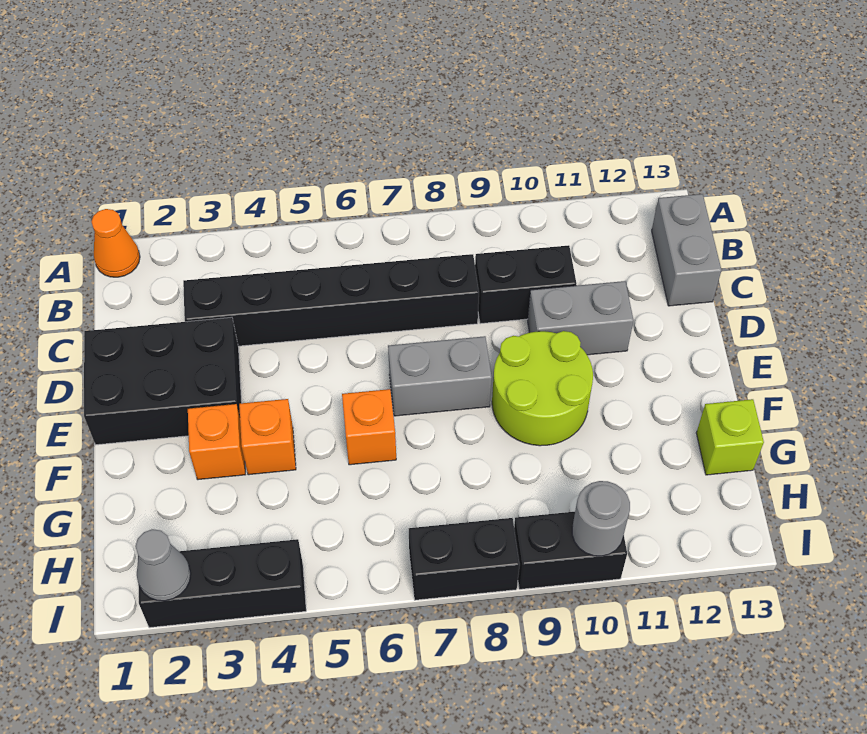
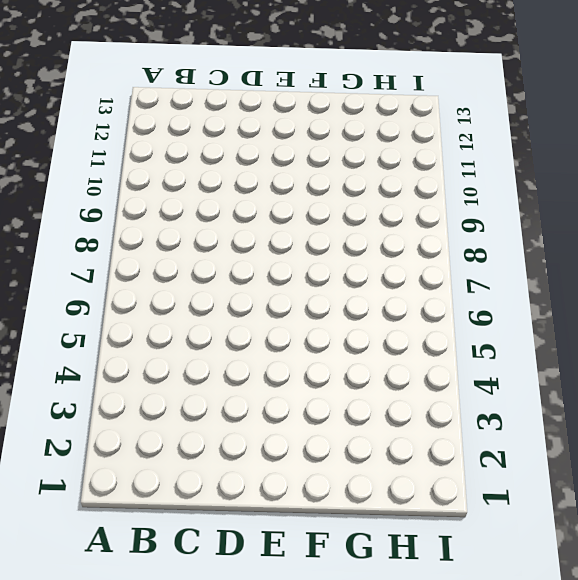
none -> orange cone A1 level 1
none -> grey brick B13:C13 level 1
none -> black brick C3:C8 level 1

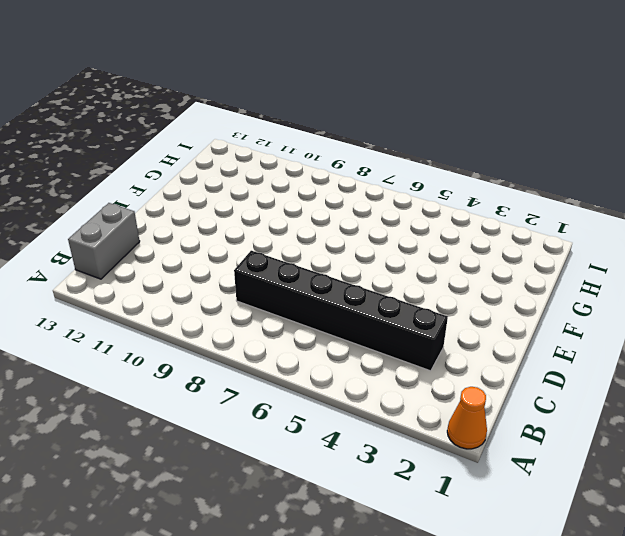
none -> black brick C9:C10 level 1
none -> black brick D1:E3 level 1
none -> grey brick D10:D11 level 1

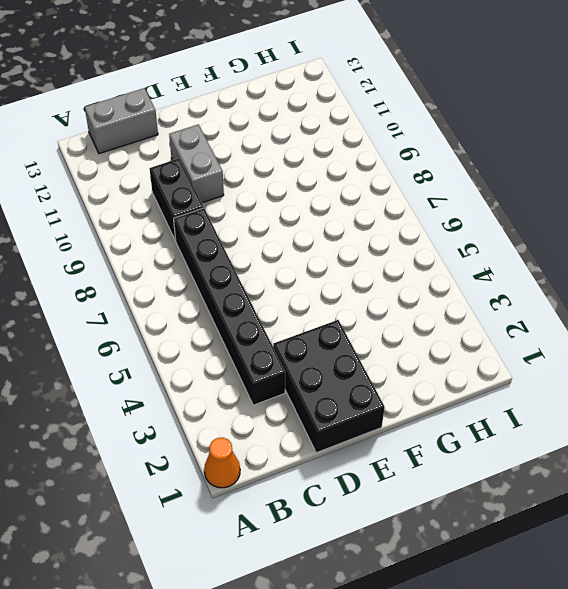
none -> grey brick E7:E8 level 1
none -> lime round brick E9:F10 level 1
none -> orange brick F3 level 1

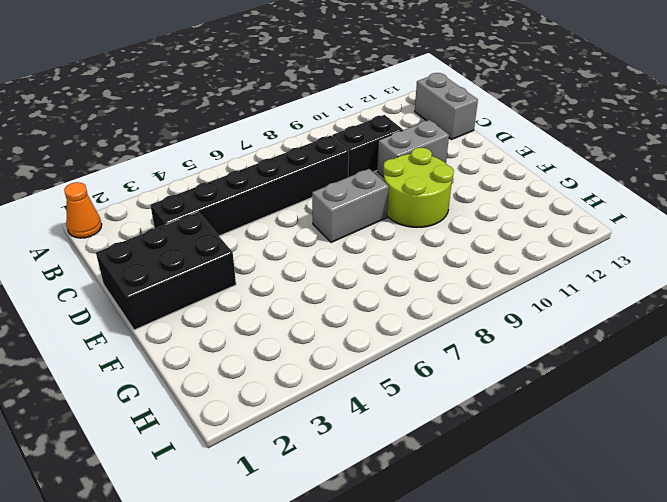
none -> orange brick F3 level 1
none -> orange brick F4 level 1
none -> orange brick F6 level 1

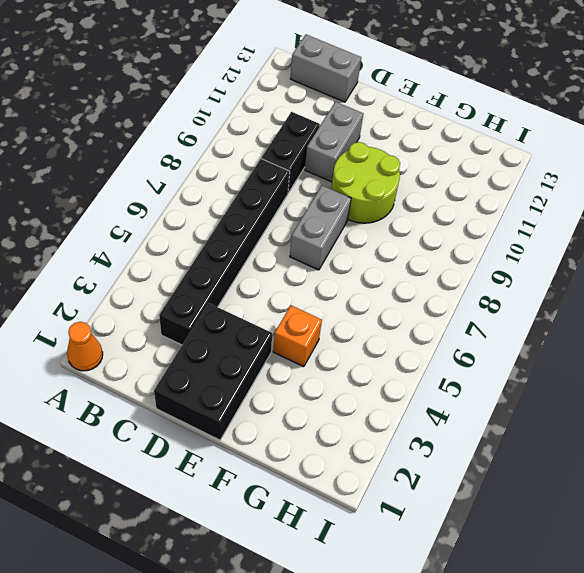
none -> orange brick F3 level 1
none -> orange brick F6 level 1
none -> lime brick G13 level 1

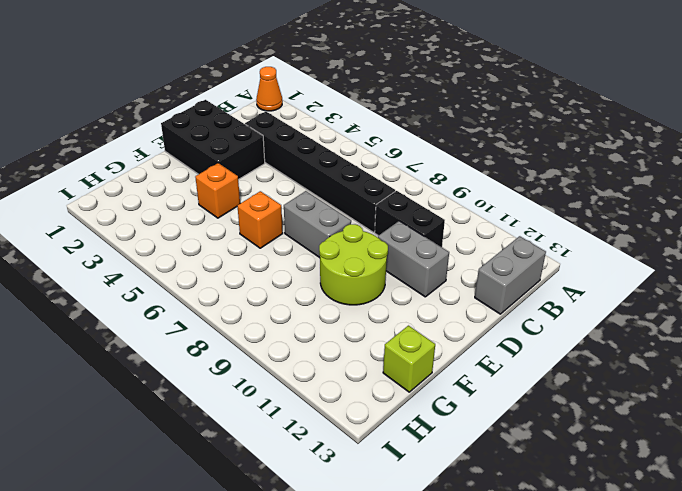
none -> orange brick F3 level 1
none -> black brick I2:I4 level 1
none -> black brick I7:I8 level 1

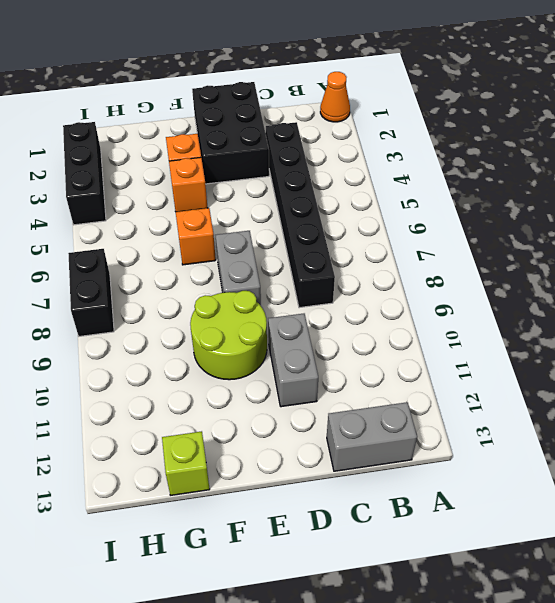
none -> black brick C9:C10 level 1
none -> black brick I9:I10 level 1
none -> grey cone I2 level 2

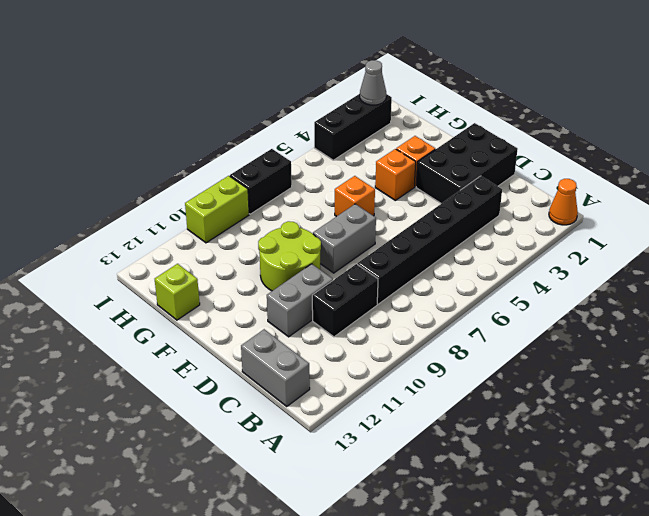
lime brick I9:I10 level 1 -> black brick I9:I10 level 1
none -> grey round brick I10 level 2

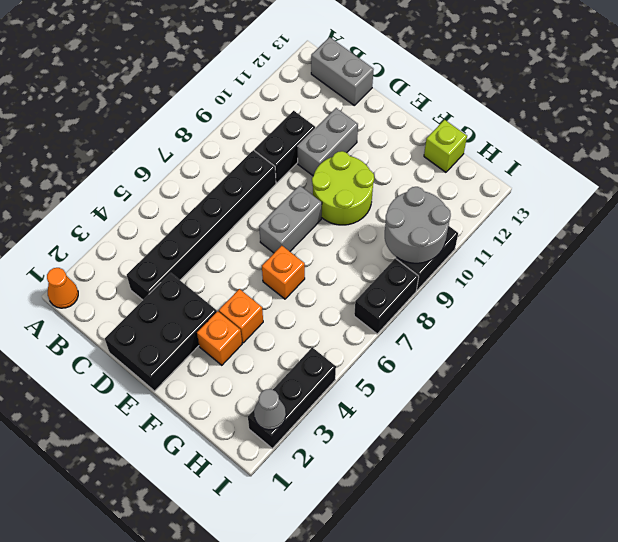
grey round brick H9:I10 level 2 -> grey round brick I10 level 2

